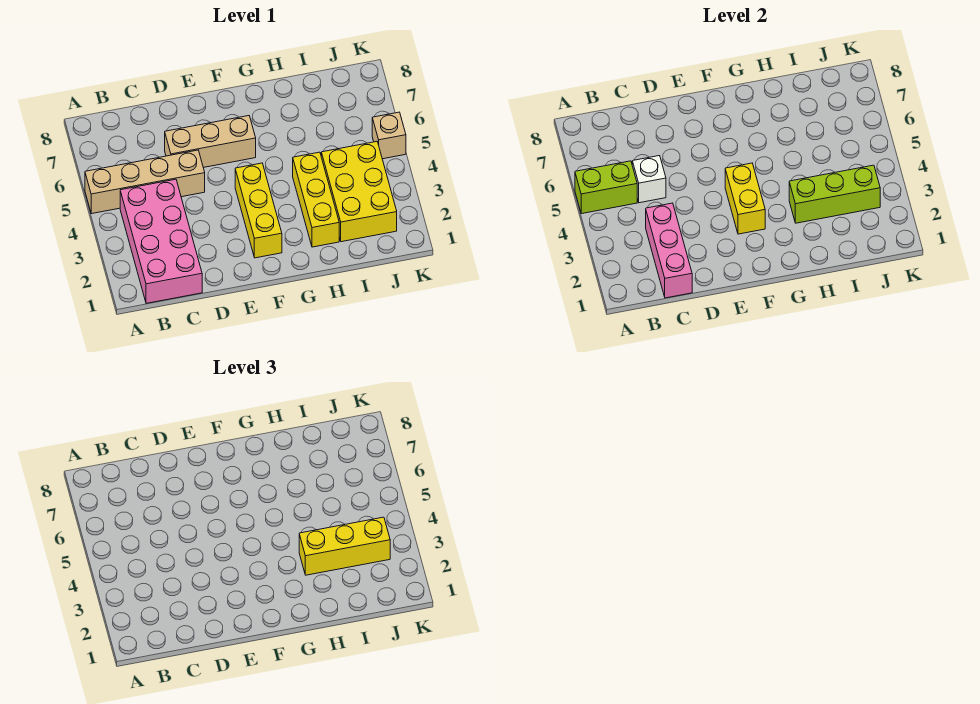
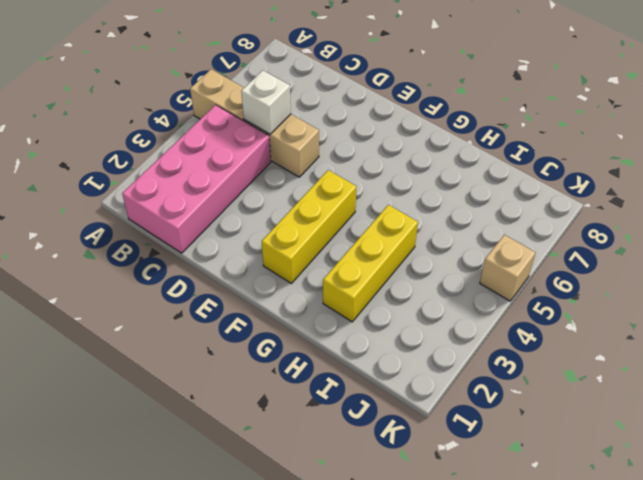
none -> tan brick D6:F6 level 1
none -> yellow brick I2:J4 level 1
none -> lime brick A5:B5 level 2

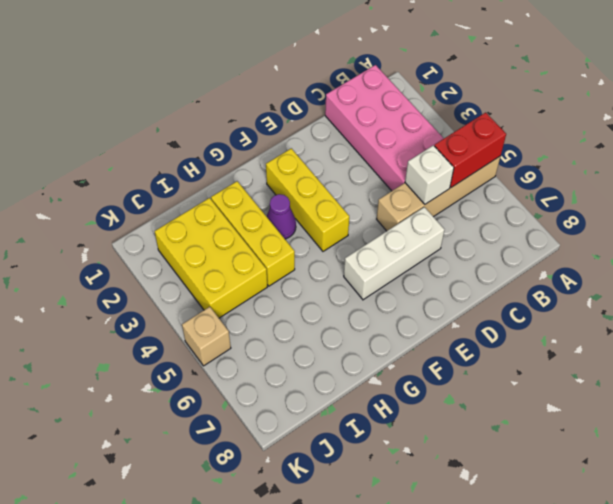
red brick A5:B5 level 2 -> lime brick A5:B5 level 2
white brick D6:F6 level 1 -> tan brick D6:F6 level 1
purple cone G3 level 1 -> none
none -> pink brick C1:C3 level 2
none -> yellow brick F3:F4 level 2
none -> lime brick H3:J3 level 2

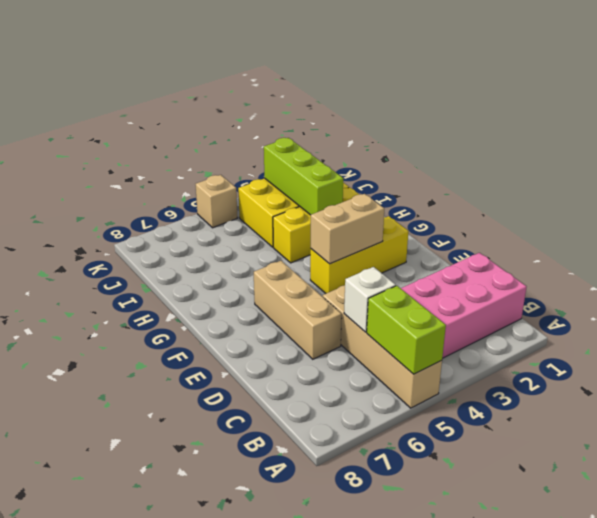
tan brick F3:F4 level 2 -> yellow brick F3:F4 level 2
none -> pink brick C1:C3 level 2
none -> yellow brick H3:J3 level 3

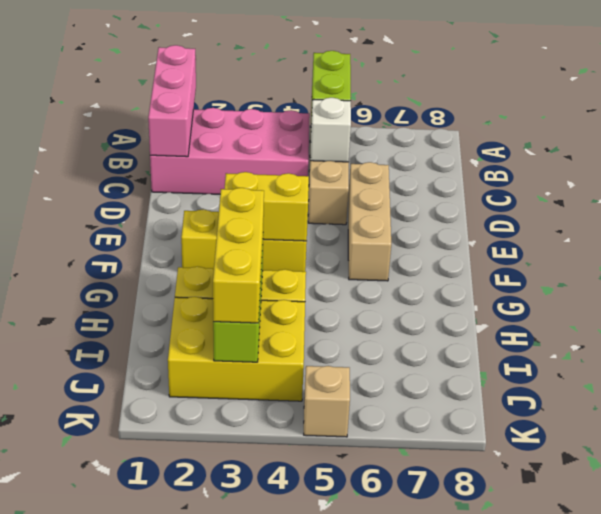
pink brick A1:C1 level 2 -> pink brick C1:C3 level 2

